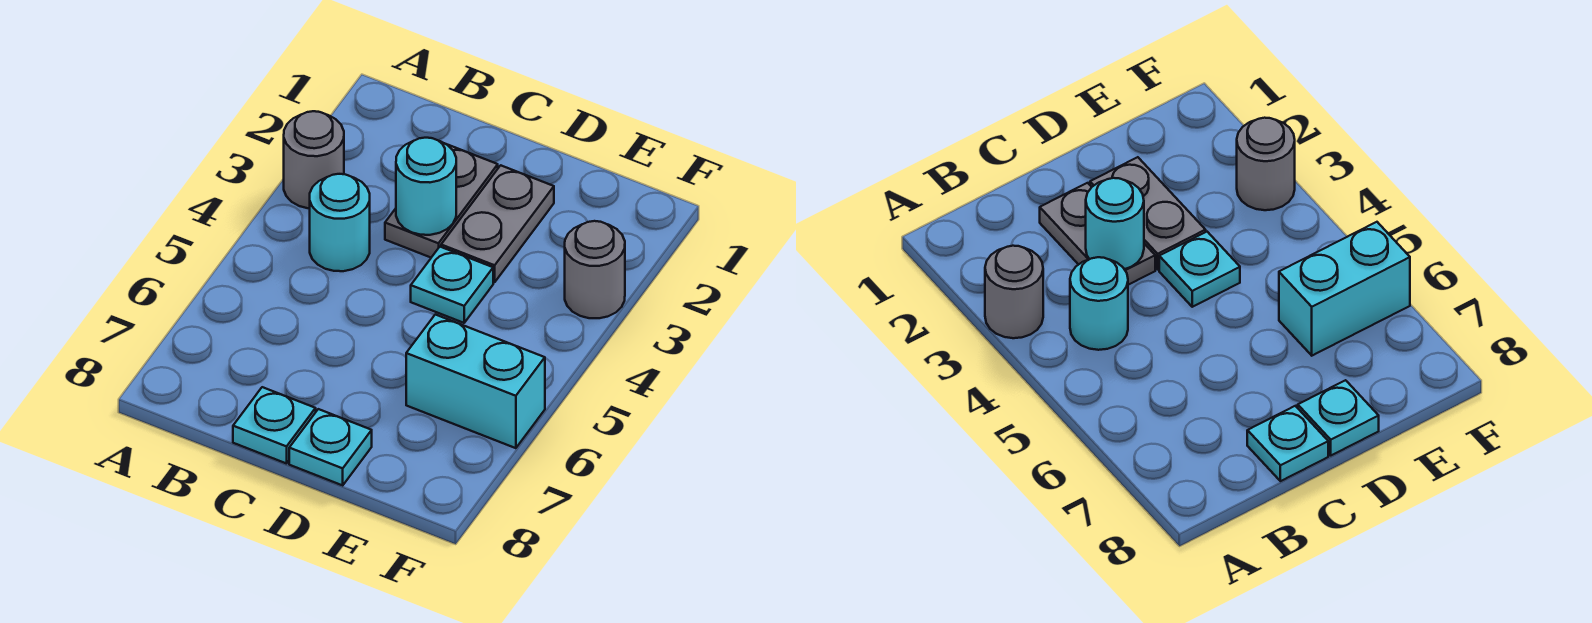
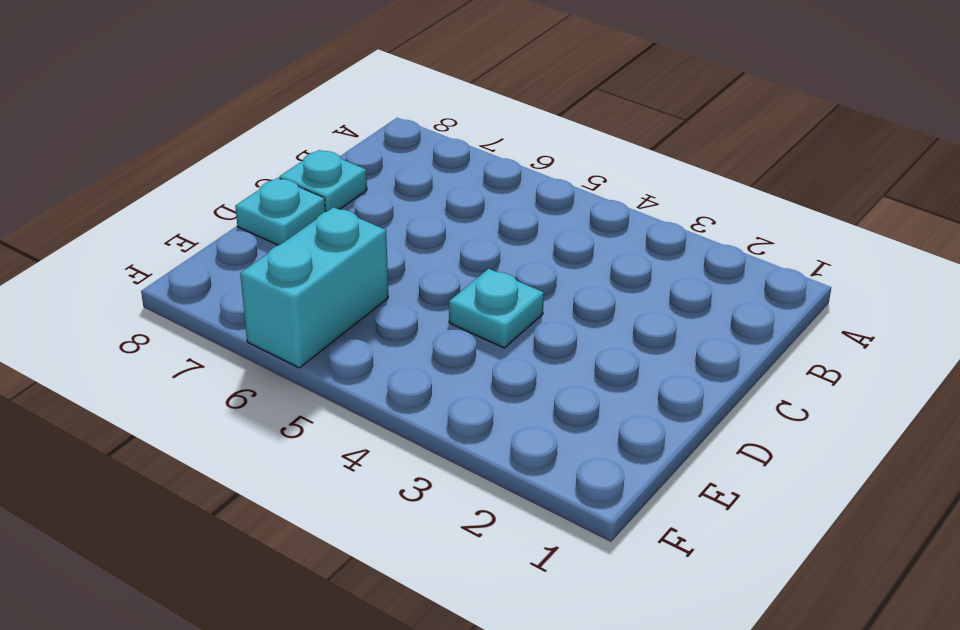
none -> grey round brick A3 level 1
none -> cyan round brick B4 level 1

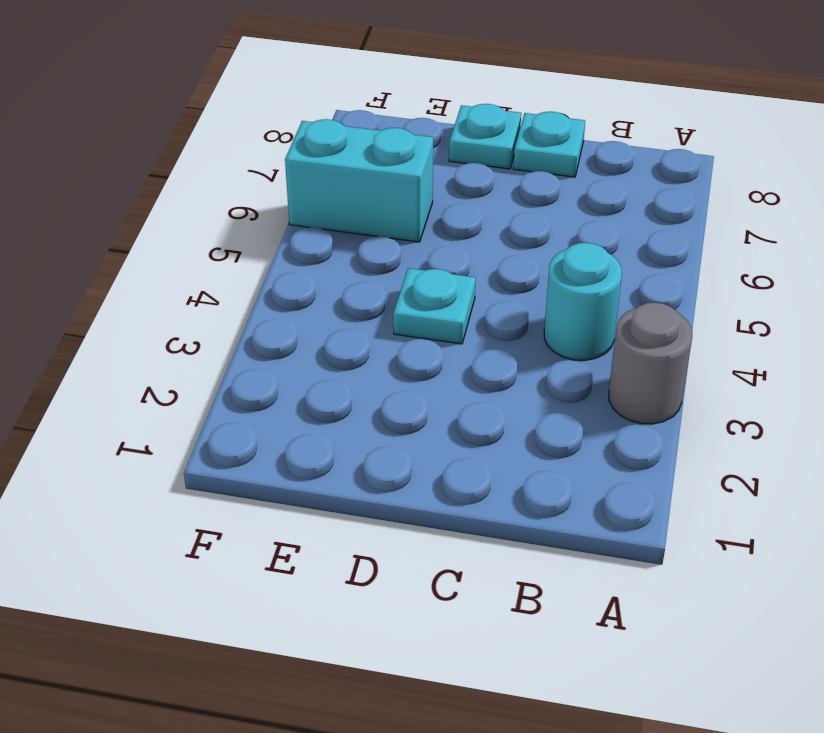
none -> grey plate C2:C3 level 1
none -> grey plate D2:D3 level 1

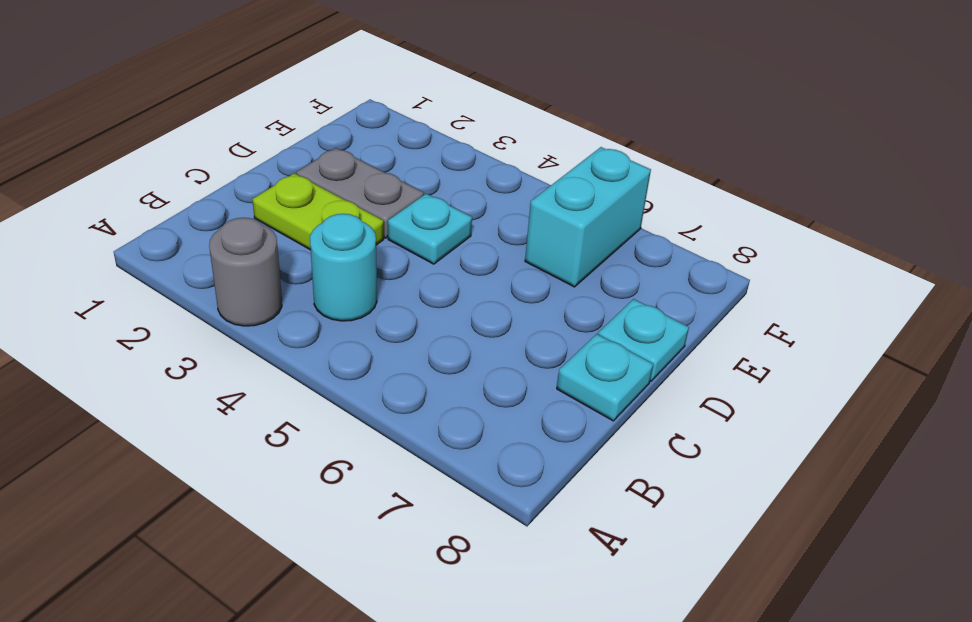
lime plate C2:C3 level 1 -> grey plate C2:C3 level 1
none -> grey round brick F3 level 1
none -> cyan round brick C3 level 2

